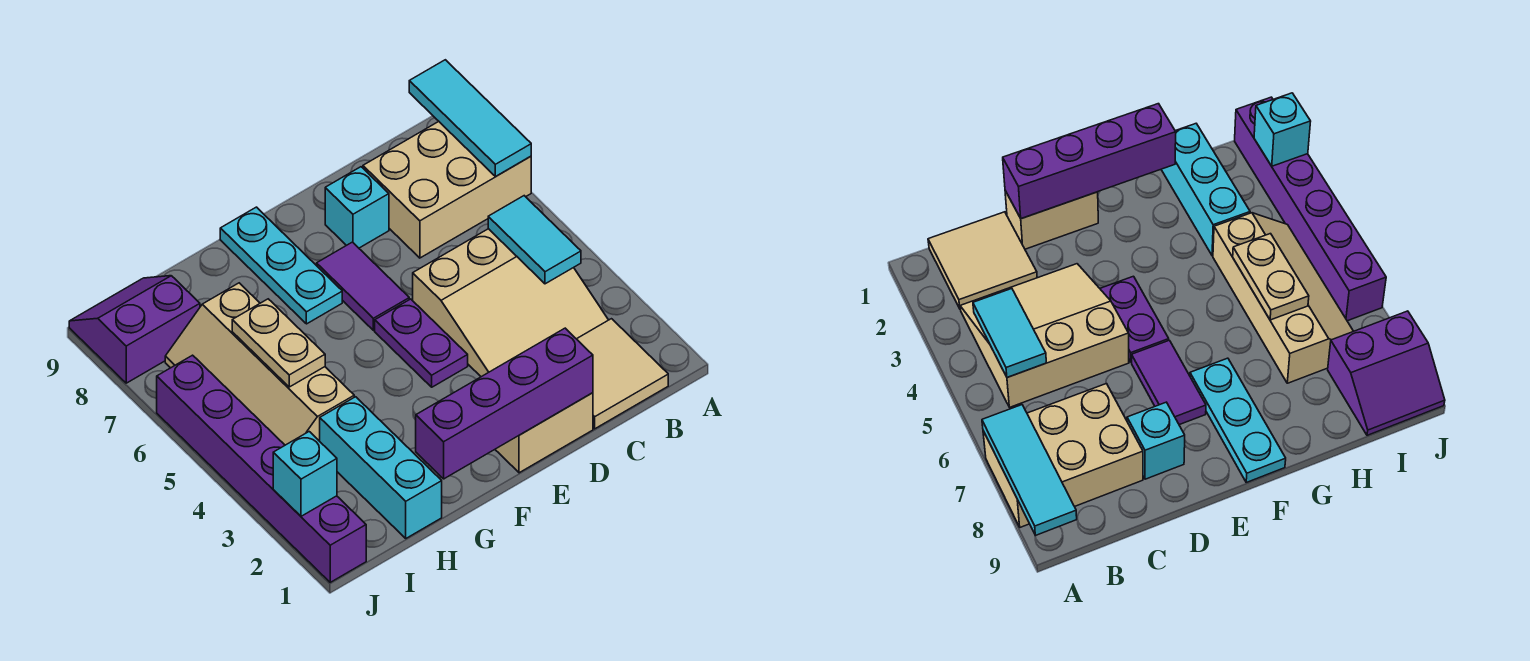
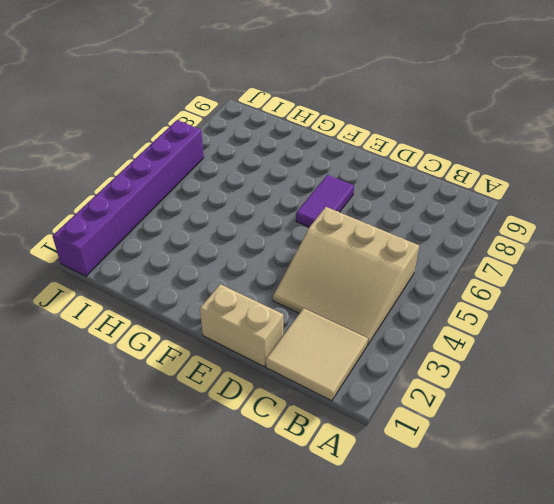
none -> tan brick A7:C8 level 1
none -> cyan brick D8 level 1
none -> purple plate E4:E5 level 1

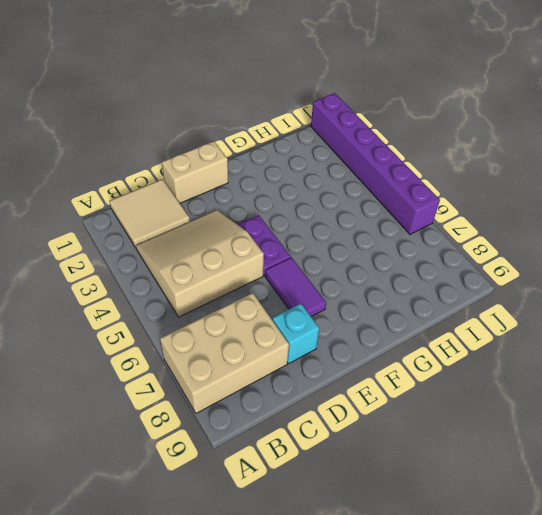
none -> cyan plate F7:F9 level 1
none -> cyan brick H1:H3 level 1
none -> tan slope H4:I7 level 1 top H

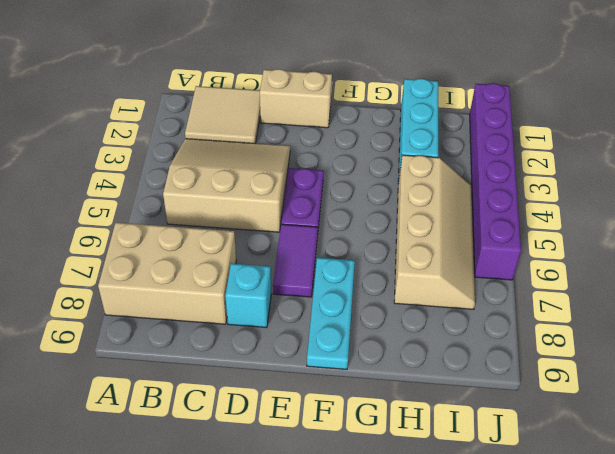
none -> purple slope I8:J9 level 1 top 8
none -> cyan tile A7:A9 level 2
none -> cyan tile B4:B5 level 2

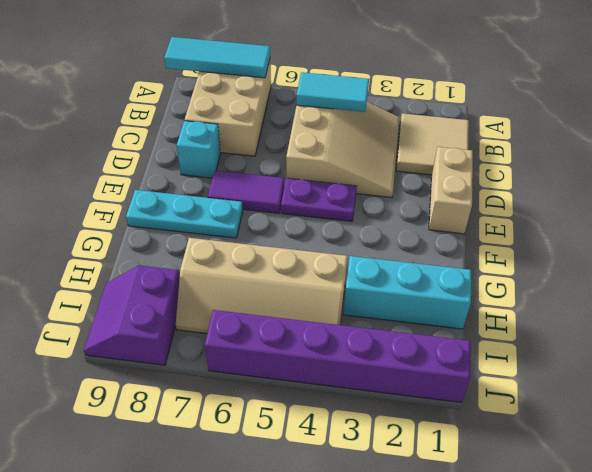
none -> purple brick D1:G1 level 2
none -> tan plate H5:H6 level 2
none -> cyan brick J2 level 2

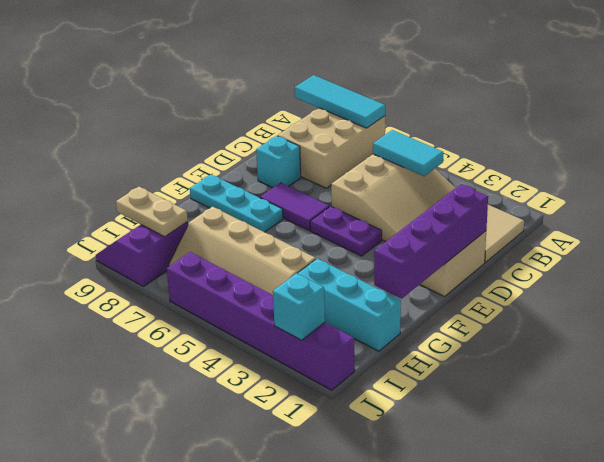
tan plate I8:I9 level 2 -> tan plate H5:H6 level 2

